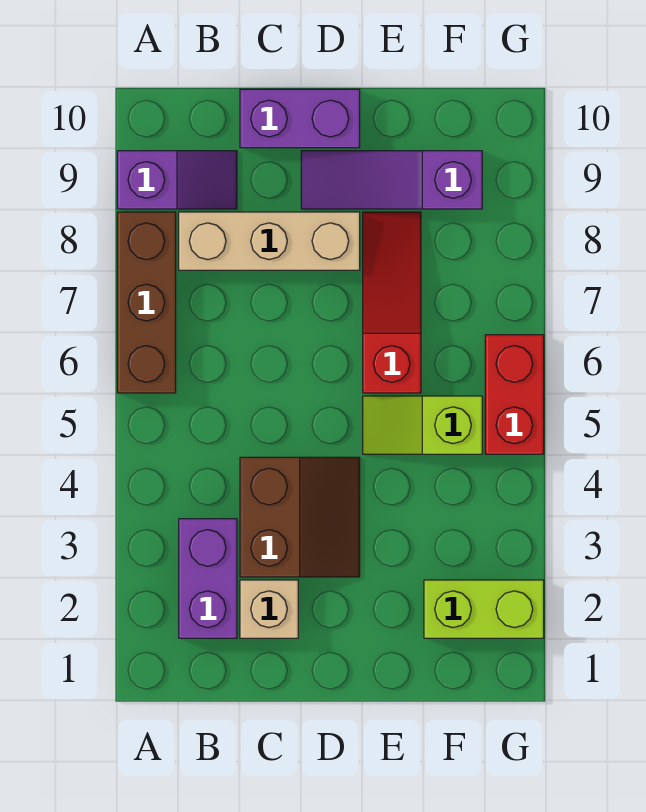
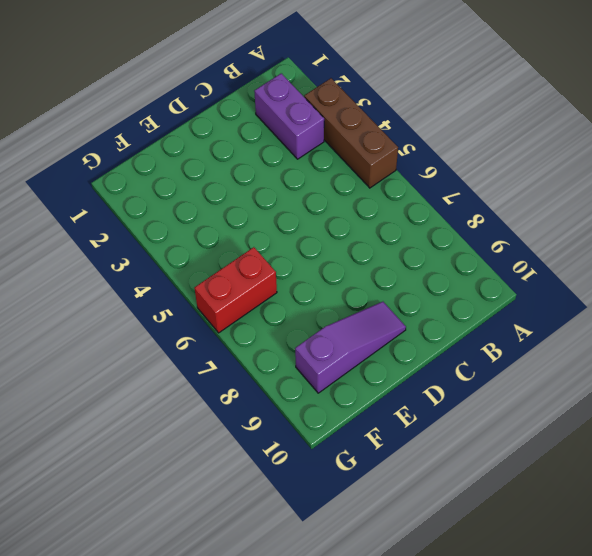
brown brick A3:A5 level 1 -> brown brick A6:A8 level 1
red brick F6:G6 level 1 -> red brick G5:G6 level 1
none -> purple slope A9:B9 level 1 top A
none -> tan brick B8:D8 level 1
none -> tan brick C2 level 1

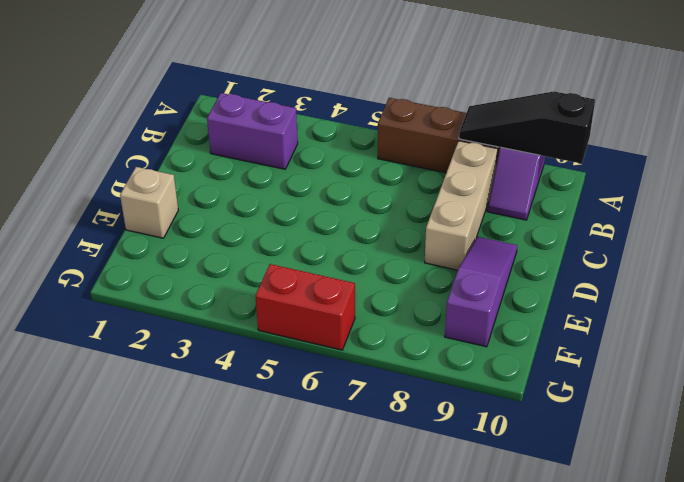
black slope A8:A10 level 2 top 10 -> none
tan brick E1 level 1 -> tan brick C2 level 1
none -> brown slope C3:D4 level 1 top C
none -> purple brick C10:D10 level 1
none -> lime slope E5:F5 level 1 top F

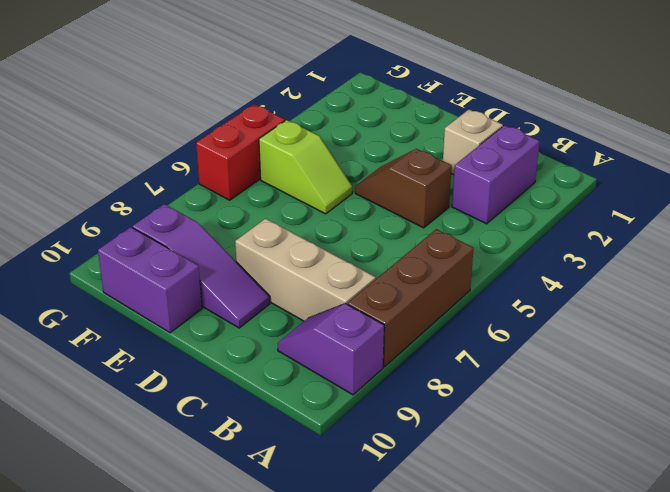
brown slope C4:D4 level 1 top C -> brown slope C3:D4 level 1 top C
purple brick E10:F10 level 1 -> purple brick C10:D10 level 1
none -> red slope E6:E8 level 1 top 6
none -> lime brick F2:G2 level 1

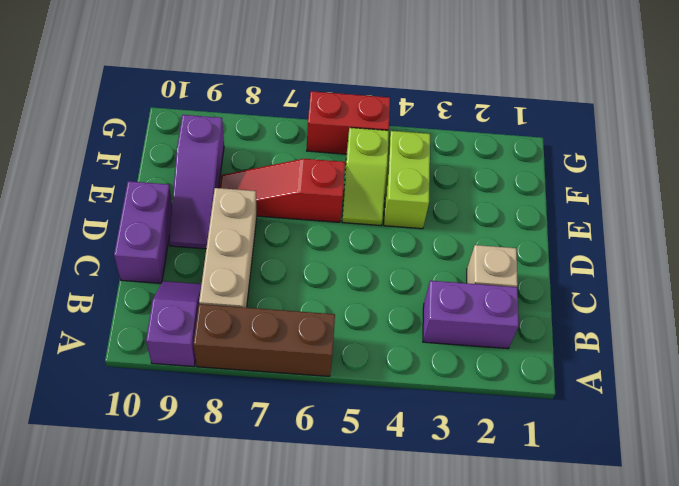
lime brick E4:F4 level 1 -> lime brick F2:G2 level 1
none -> brown slope C3:D4 level 1 top C

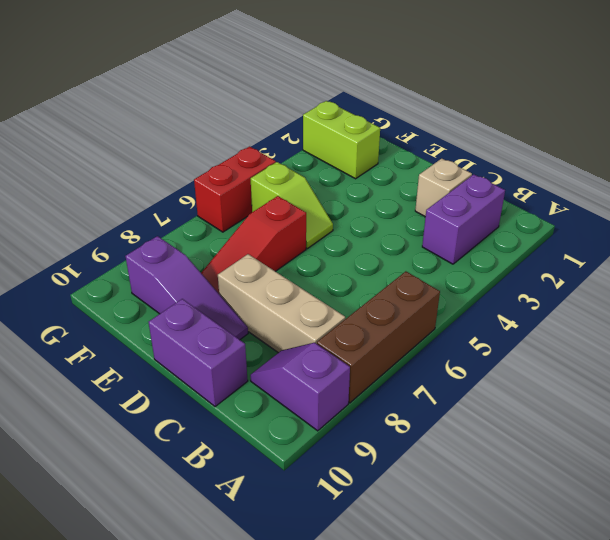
none -> brown slope C3:D4 level 1 top C

